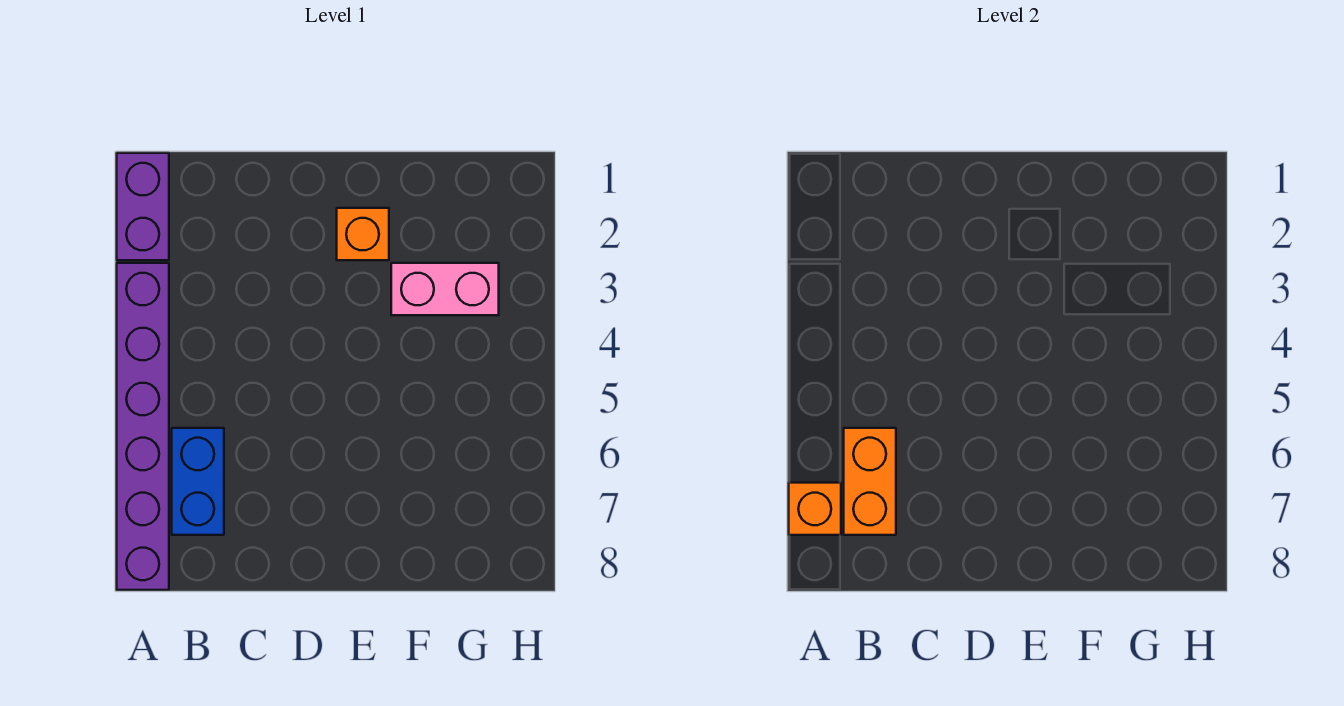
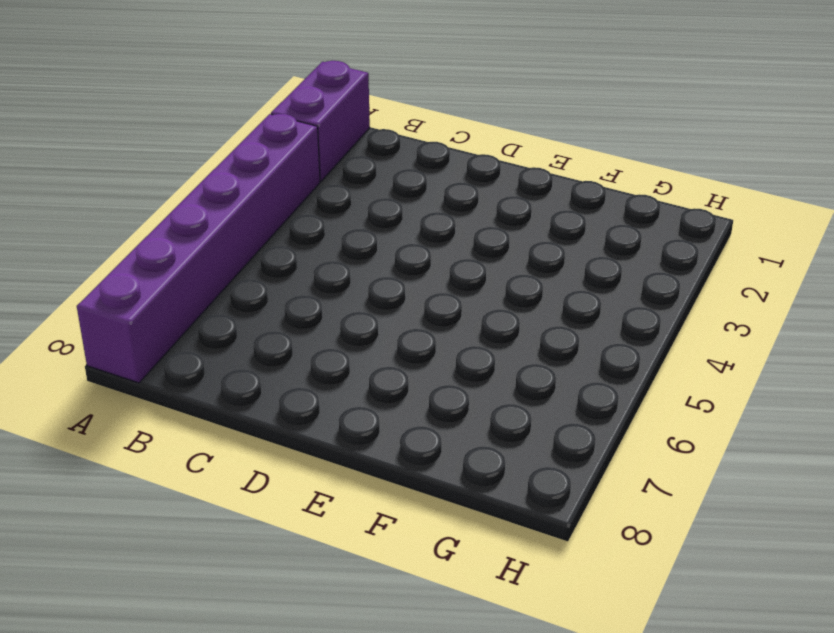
none -> blue brick B6:B7 level 1
none -> orange brick E2 level 1

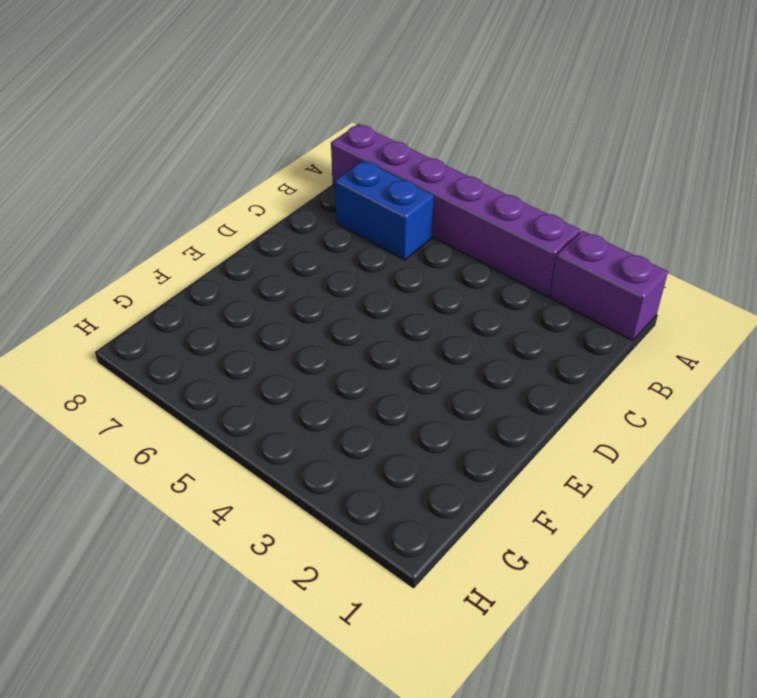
none -> orange brick E2 level 1
none -> pink brick F3:G3 level 1

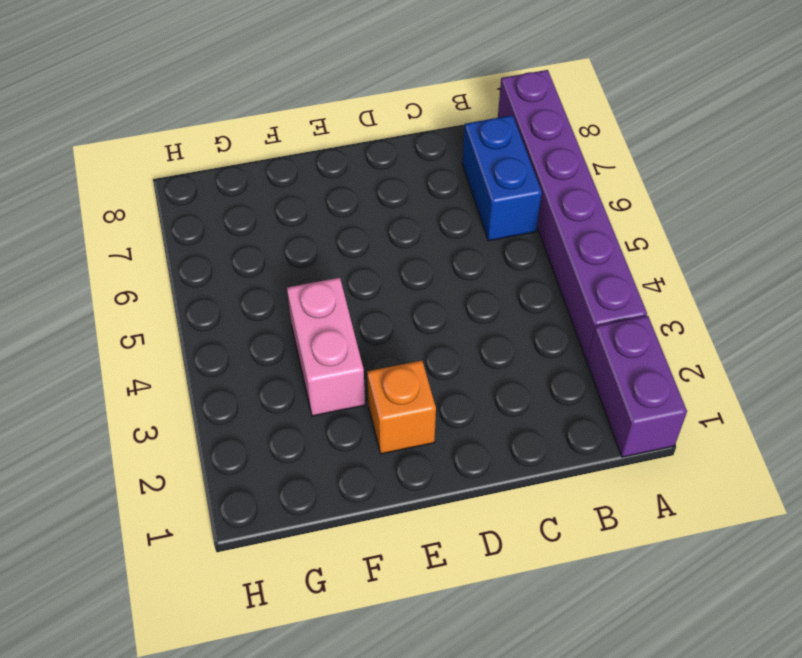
pink brick F3:F4 level 1 -> pink brick F3:G3 level 1
none -> orange brick A7 level 2
none -> orange brick B6:B7 level 2

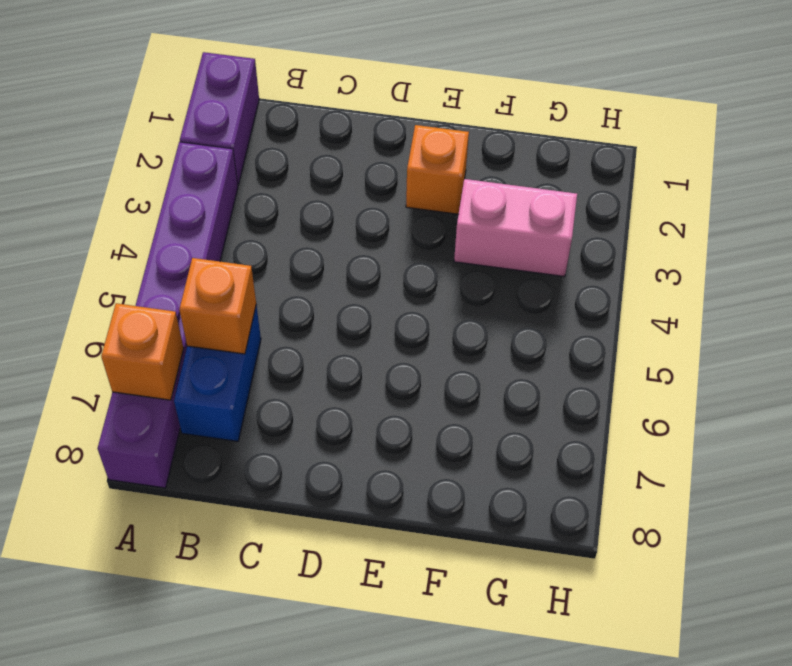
orange brick B6 level 2 -> orange brick B6:B7 level 2

